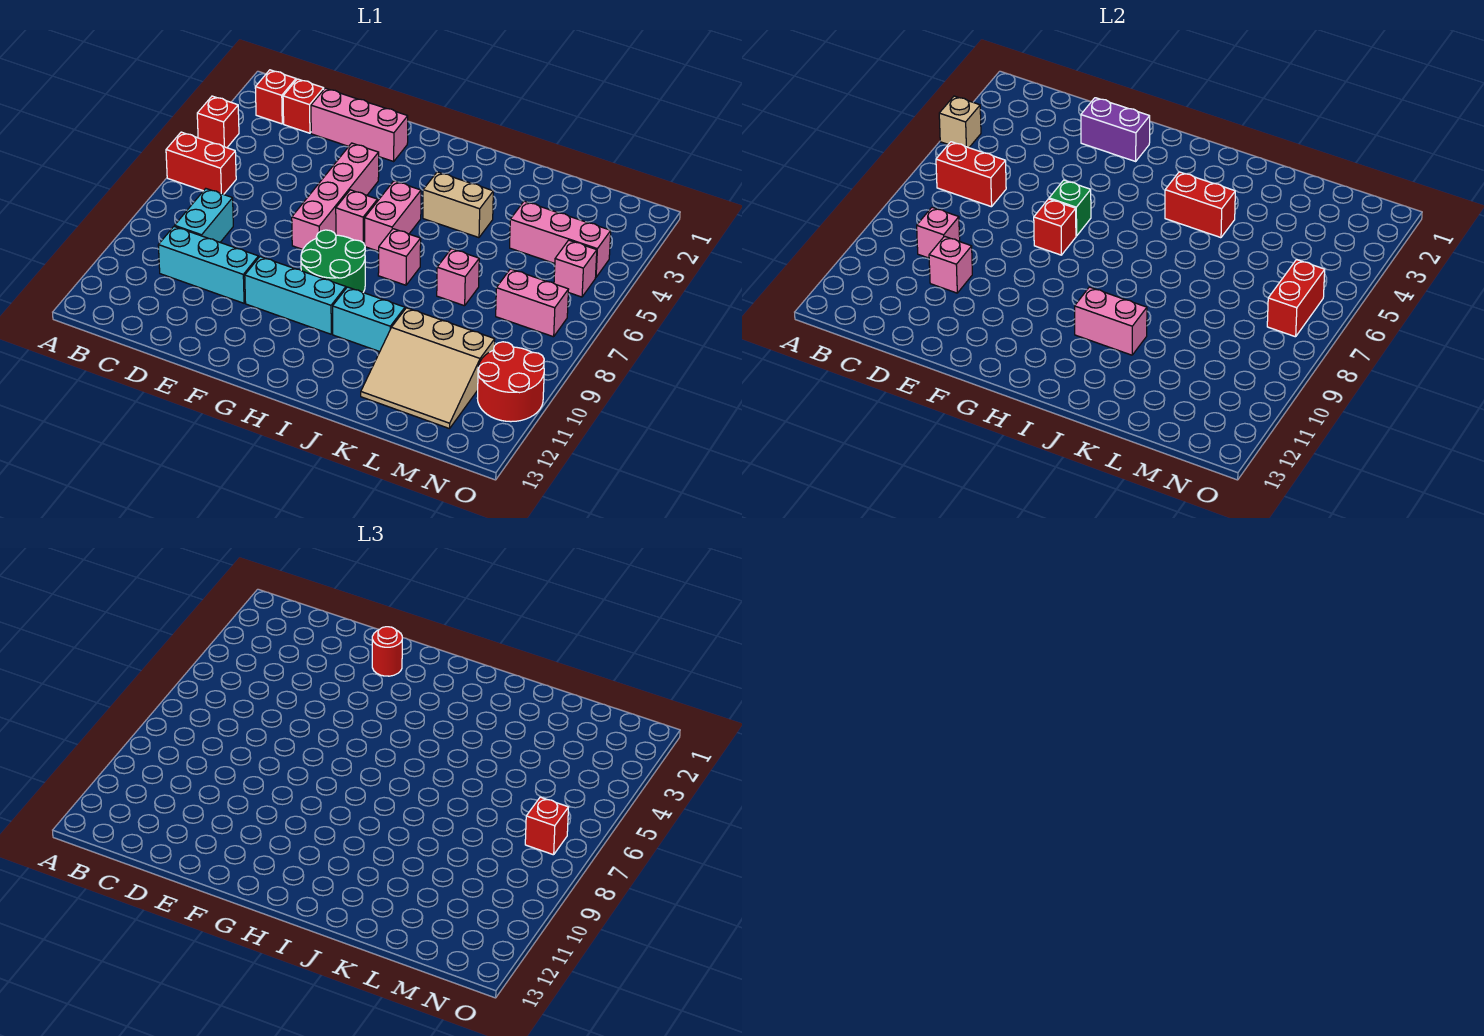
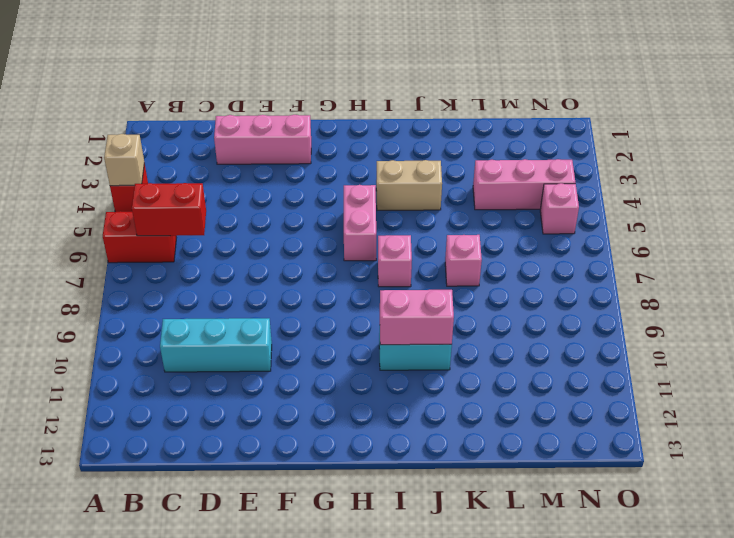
none -> red brick B2 level 1
none -> red brick C2 level 1
none -> cyan brick C8:C9 level 1
none -> pink brick F4:F7 level 1

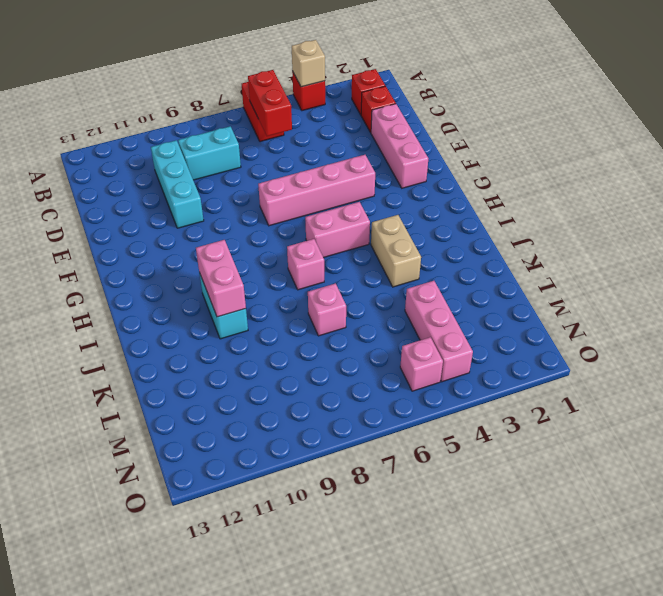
none -> cyan brick F10:H10 level 1
none -> pink brick G6 level 1
none -> green round brick G8:H9 level 1
none -> tan slope K10:M12 level 1 top 10

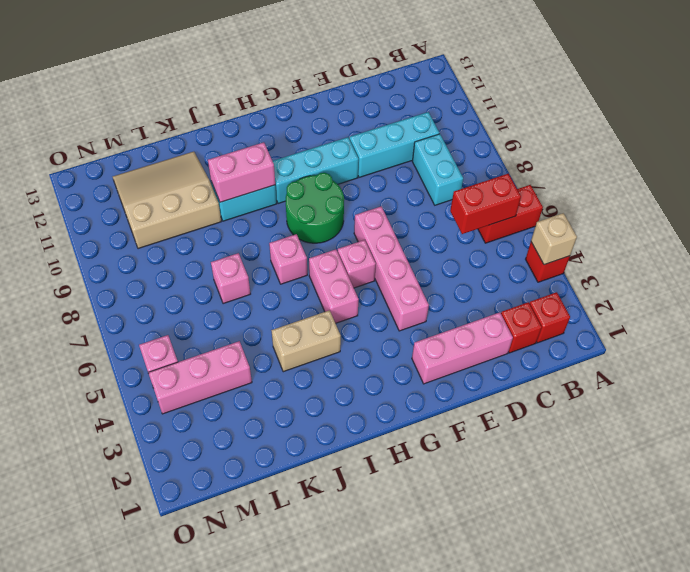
none -> pink brick M7:N7 level 1
none -> red round brick N10:O11 level 1
none -> pink brick C9 level 2
none -> pink brick D10 level 2

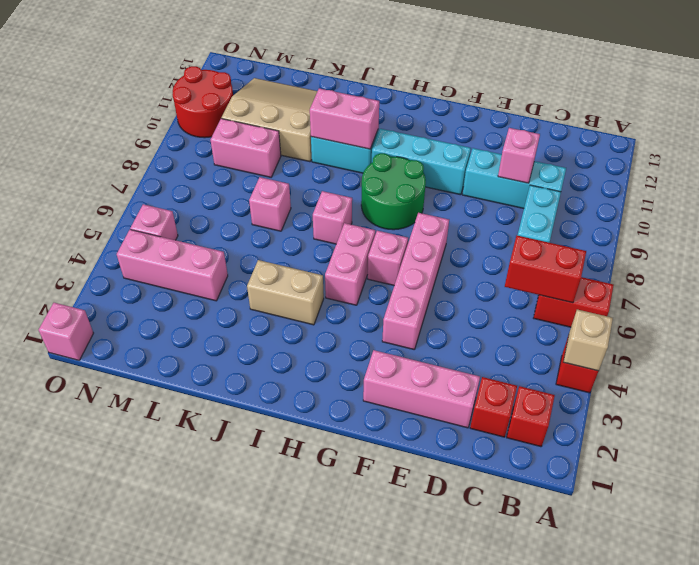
pink brick L9:M9 level 1 -> pink brick M7:N7 level 1
pink brick O1 level 1 -> pink brick C9 level 2
none -> purple brick E2:F2 level 2
none -> green brick F6 level 2
none -> red brick F7 level 2
none -> red brick I4:J4 level 2

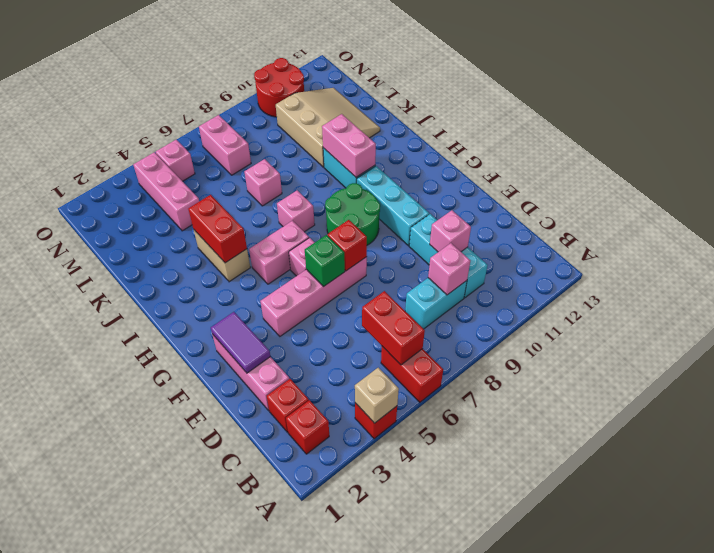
purple tile E2:F2 level 2 -> purple brick E2:F2 level 2
none -> red brick N6:N7 level 2
none -> red round brick F2 level 3
none -> red brick N7 level 3

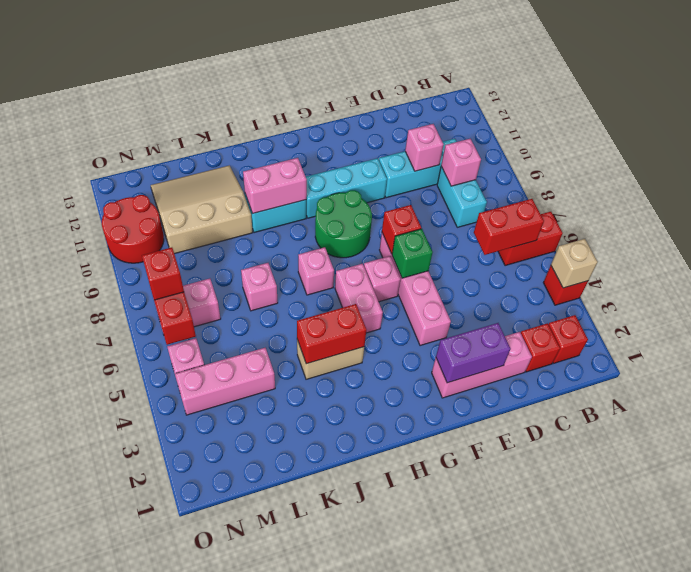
none -> red round brick F2 level 3

